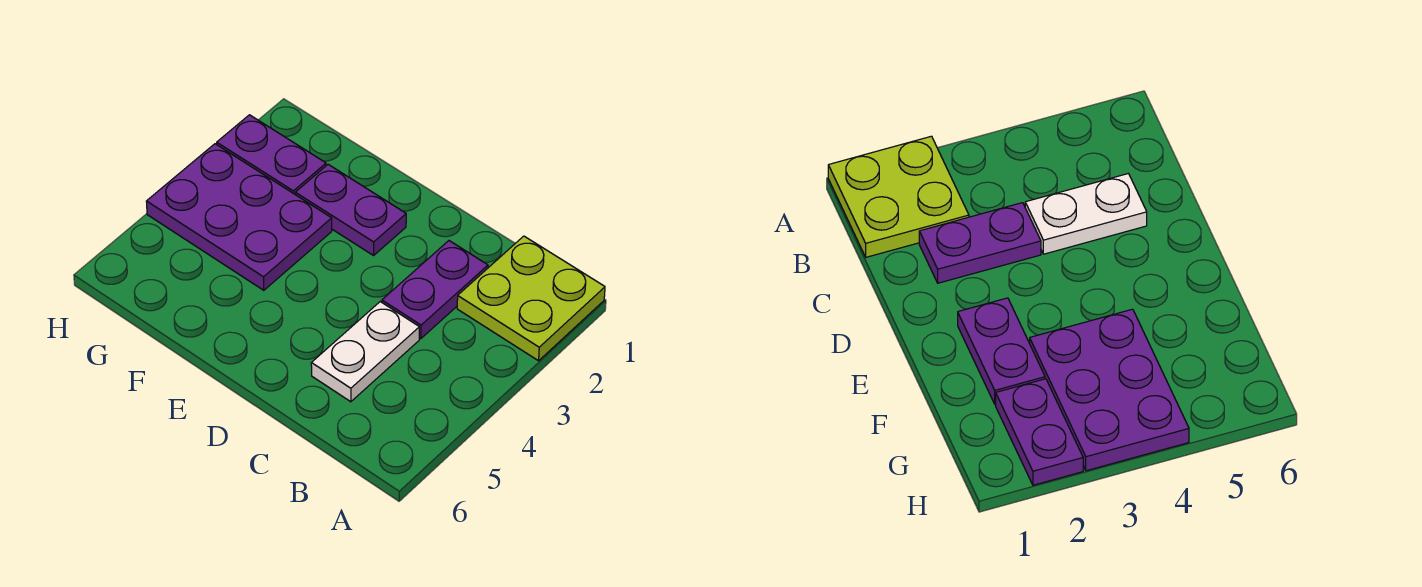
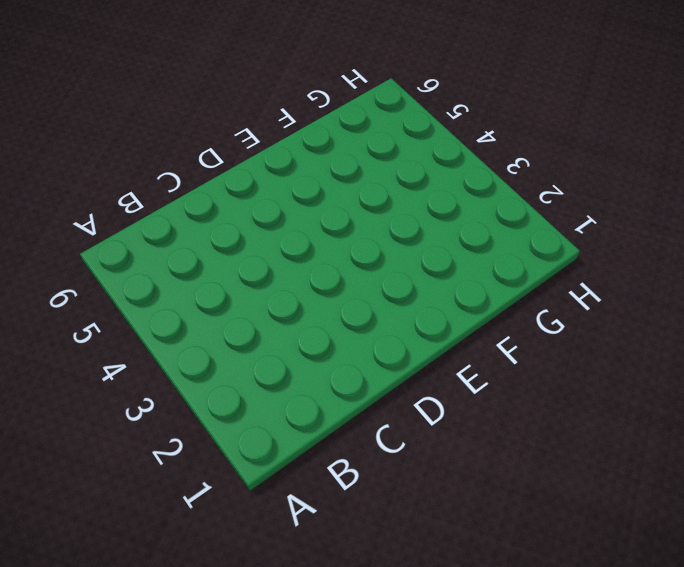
none -> lime plate A1:B2 level 1
none -> purple plate C2:C3 level 1

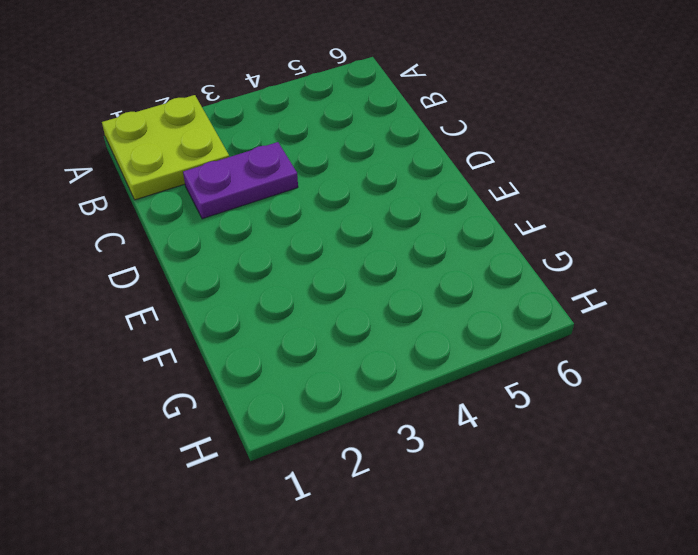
none -> white plate C4:C5 level 1
none -> purple plate E2:F2 level 1

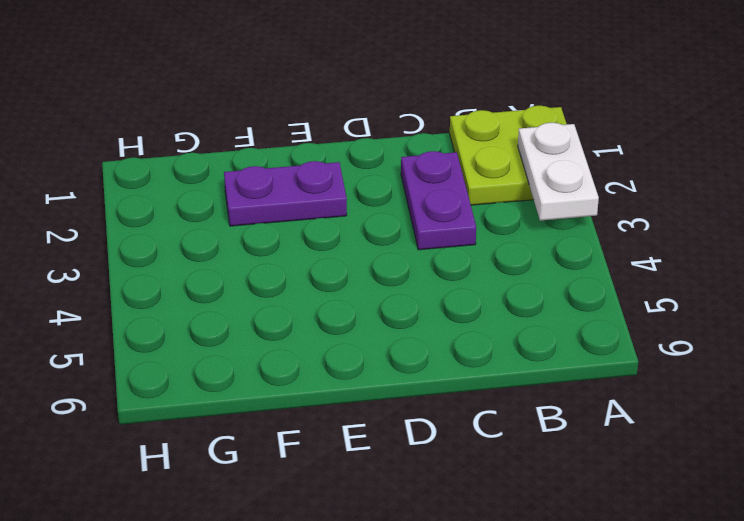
white plate A2:A3 level 2 -> white plate C4:C5 level 1
none -> purple plate F3:H4 level 1
none -> purple plate G2:H2 level 1

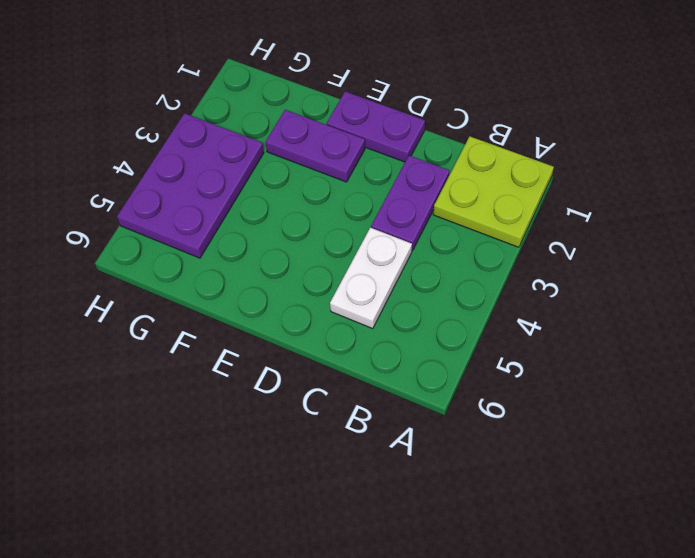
purple plate D1:E1 level 1 -> purple plate G2:H2 level 1
purple plate G3:H5 level 1 -> purple plate F3:H4 level 1

